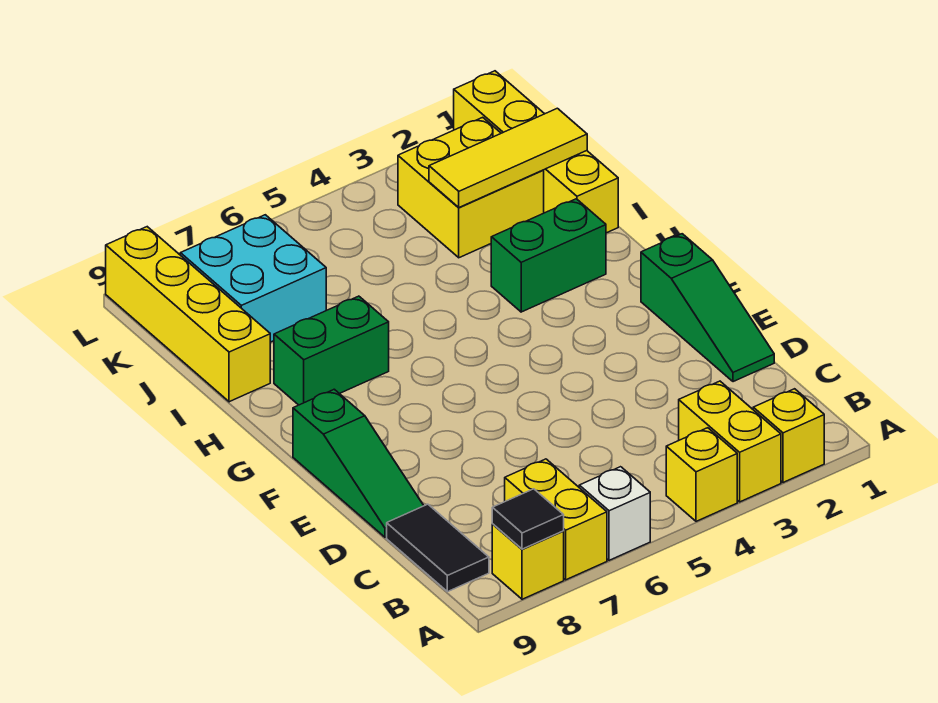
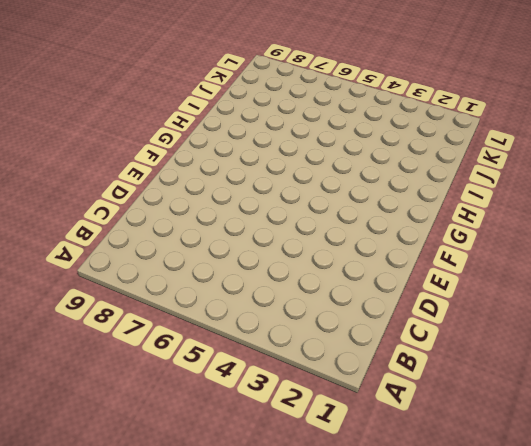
none -> yellow brick A2 level 1
none -> yellow brick A3:B3 level 1
none -> yellow brick A4 level 1

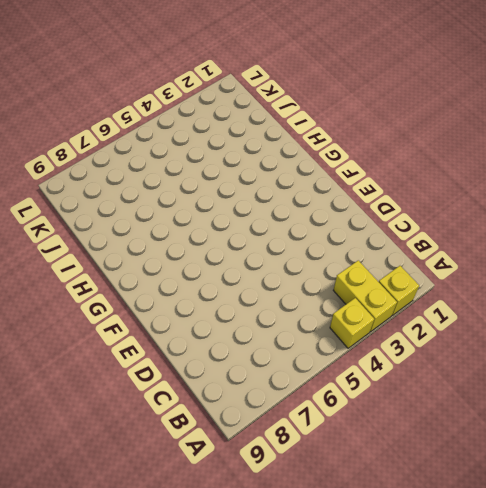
none -> white brick A6 level 1
none -> yellow brick A7:B7 level 1
none -> yellow brick A8 level 1

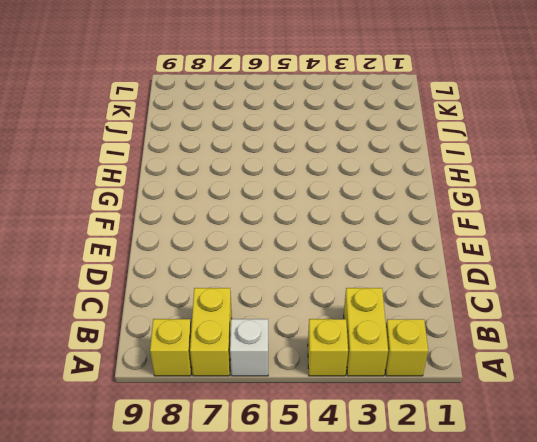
none -> black tile B9:C9 level 1
none -> green slope D1:F1 level 1 top F
none -> green slope D9:F9 level 1 top F

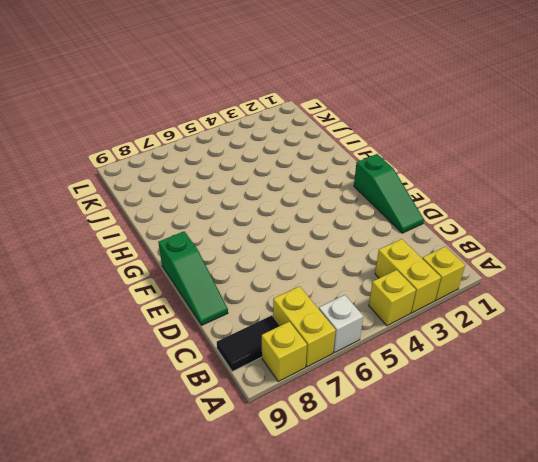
black tile B8:B9 level 1 -> black tile B9:C9 level 1
none -> green brick H2:H3 level 1
none -> green brick H7:H8 level 1
none -> yellow brick I1:L1 level 1

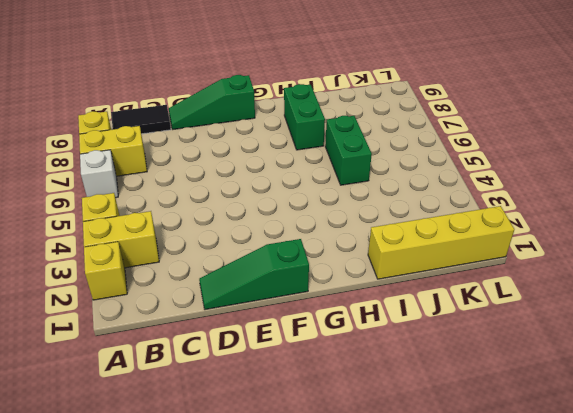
green brick I5:I6 level 1 -> green brick H2:H3 level 1
none -> yellow brick I9:L9 level 1
none -> yellow brick J2:K3 level 1
none -> cyan brick J7:K8 level 1

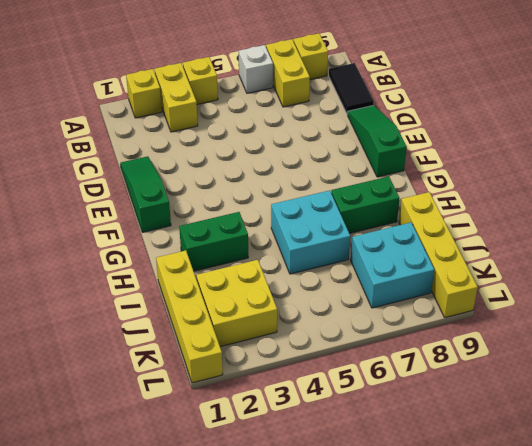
cyan brick H5:I6 level 1 -> none
none -> black tile A8 level 2
none -> yellow tile J1:J3 level 2

